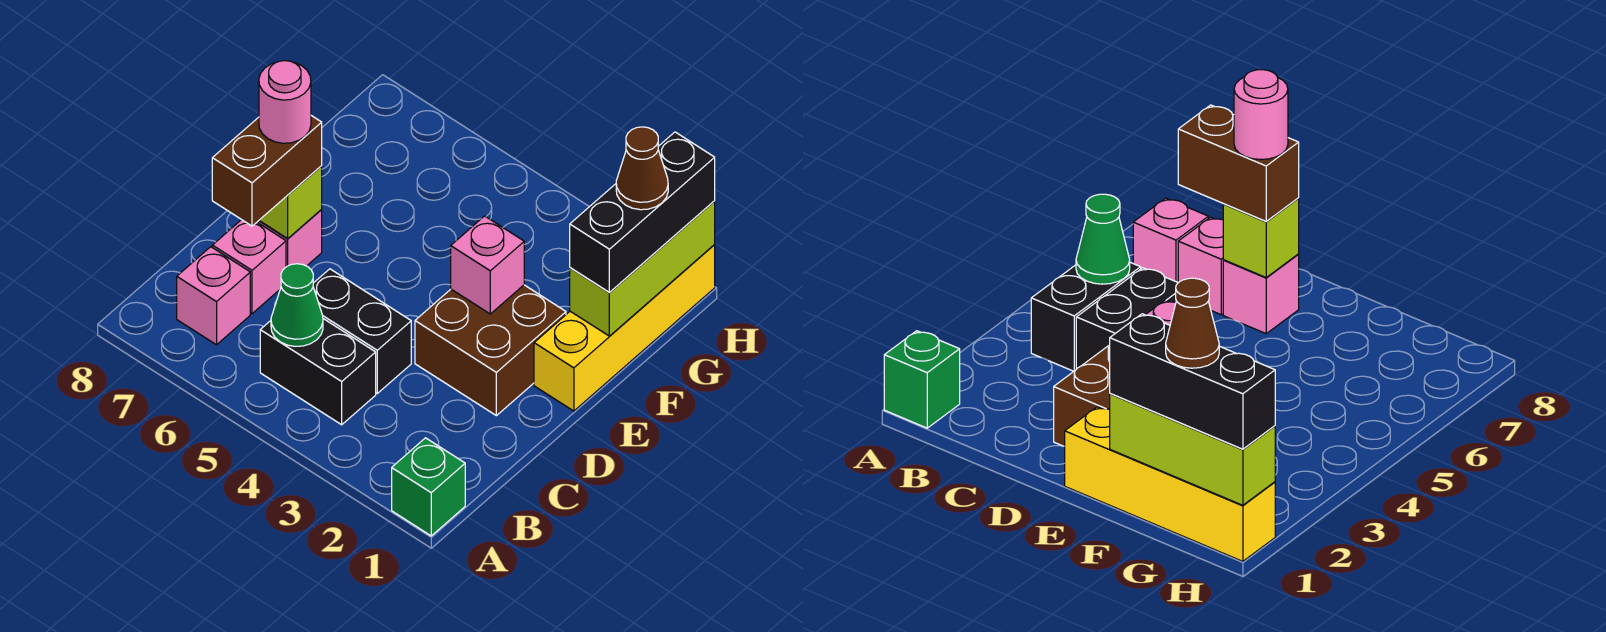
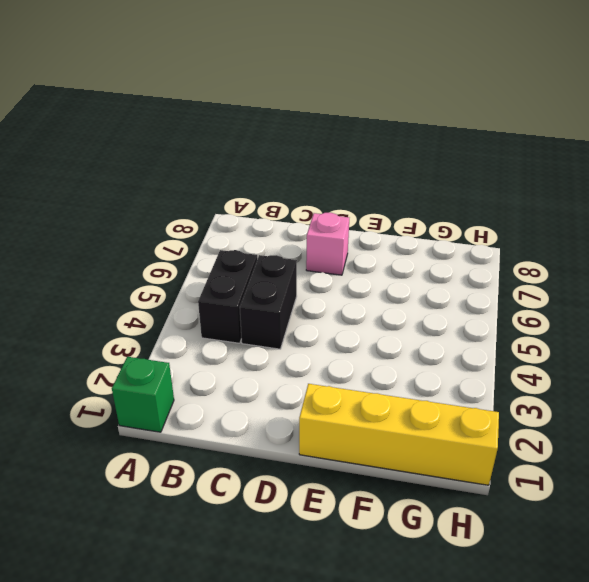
none -> pink brick B7 level 1
none -> pink brick C7 level 1
none -> brown brick D2:E3 level 1

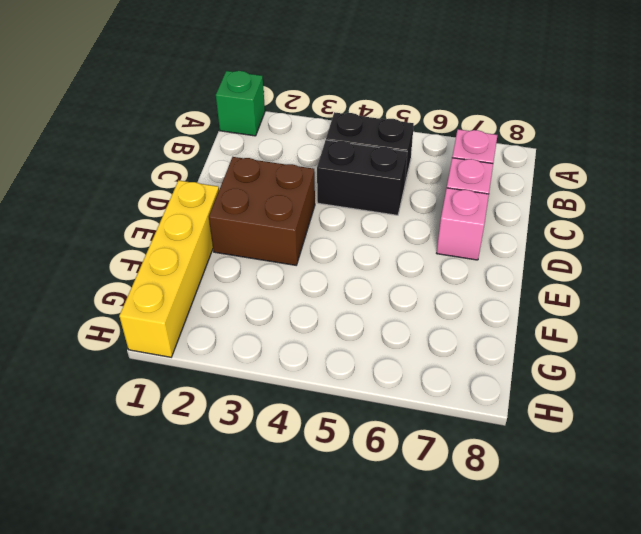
none -> green cone B5 level 2
none -> lime brick D7 level 2
none -> pink brick E3 level 2

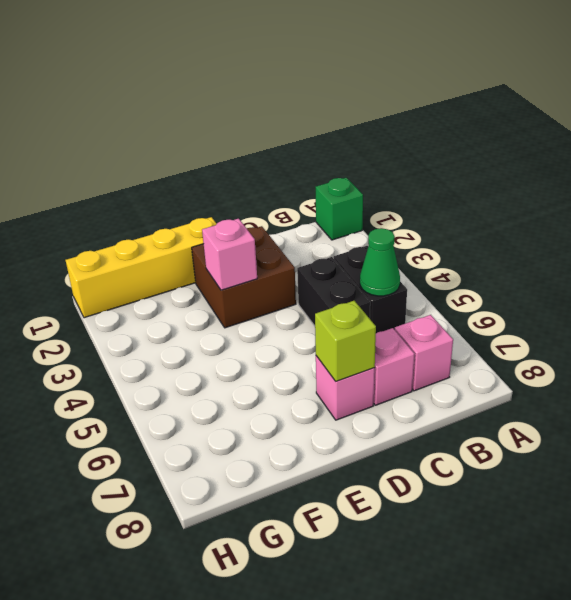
none -> lime brick F1:H1 level 2
none -> brown brick C7:D7 level 3
none -> black brick F1:H1 level 3

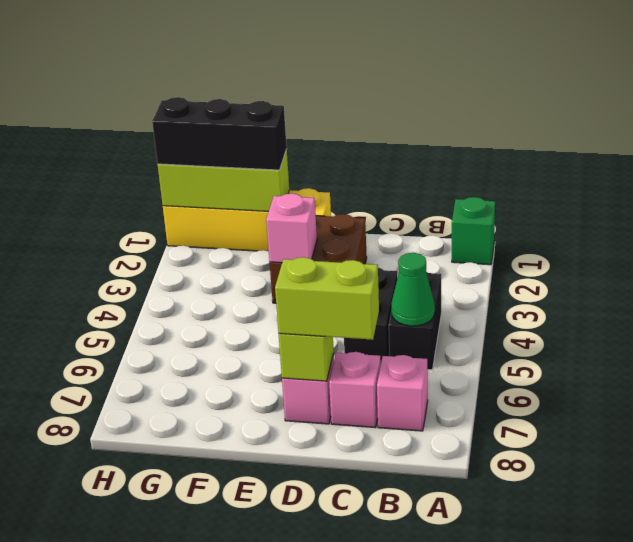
lime brick C7:D7 level 3 -> brown brick C7:D7 level 3
none -> pink round brick D7 level 4
none -> brown cone G1 level 4

